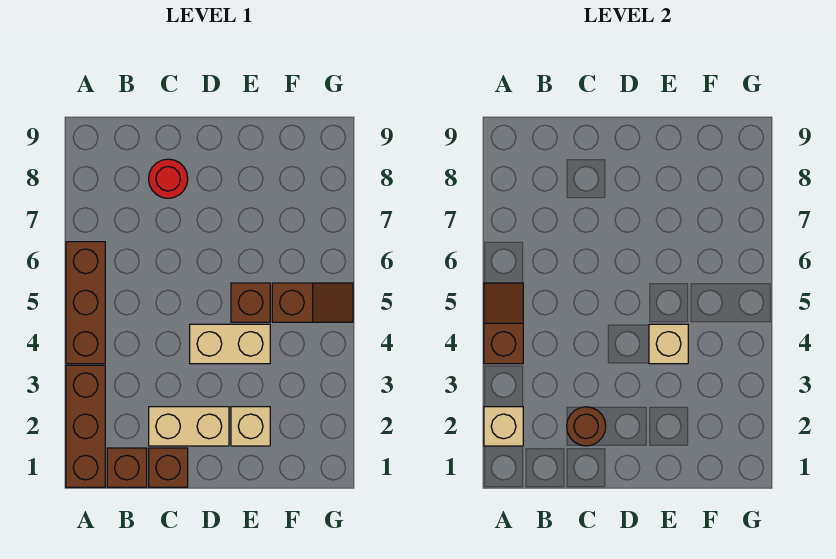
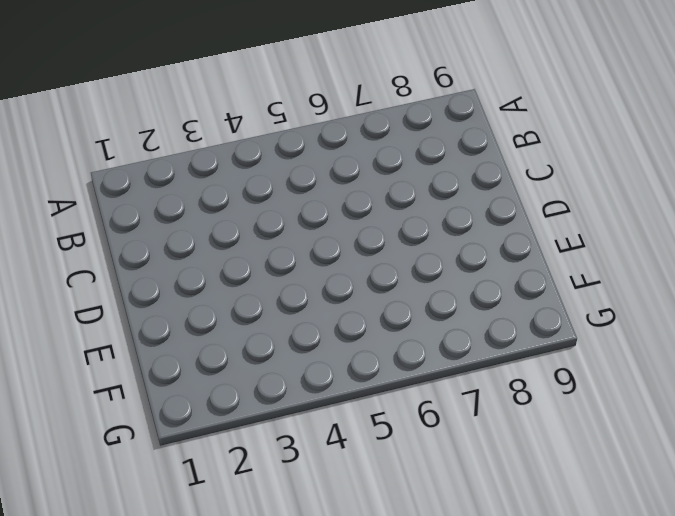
none -> brown brick A1:A3 level 1
none -> brown brick A4:A6 level 1
none -> brown brick B1 level 1

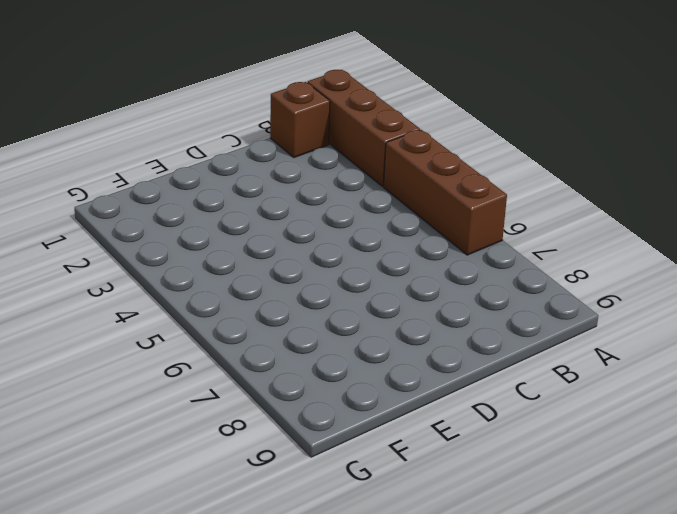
none -> brown brick C1 level 1
none -> tan brick C2:D2 level 1
none -> red round brick C8 level 1

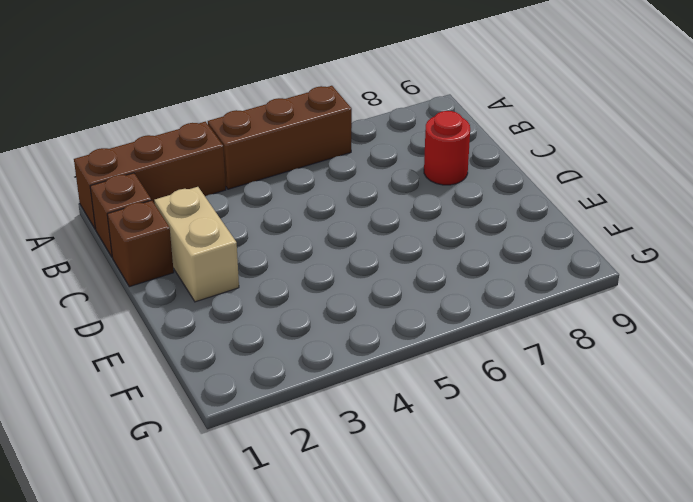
none -> tan brick D4:E4 level 1
none -> tan brick E2 level 1
none -> brown brick E5 level 1

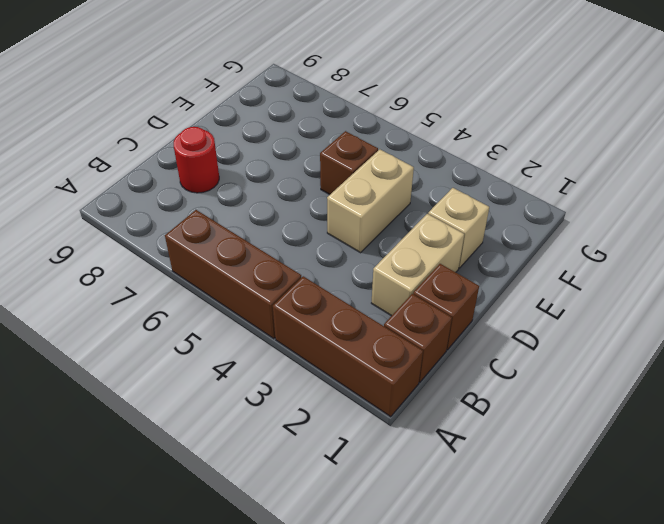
none -> brown slope F5:G5 level 1 top F
none -> tan brick A2 level 2
none -> brown slope A4:A5 level 2 top 4

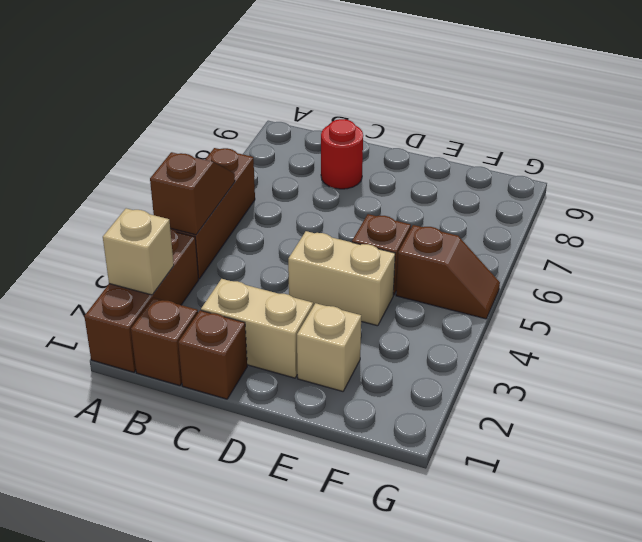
none -> brown round brick C2 level 2
none -> tan brick E4 level 2

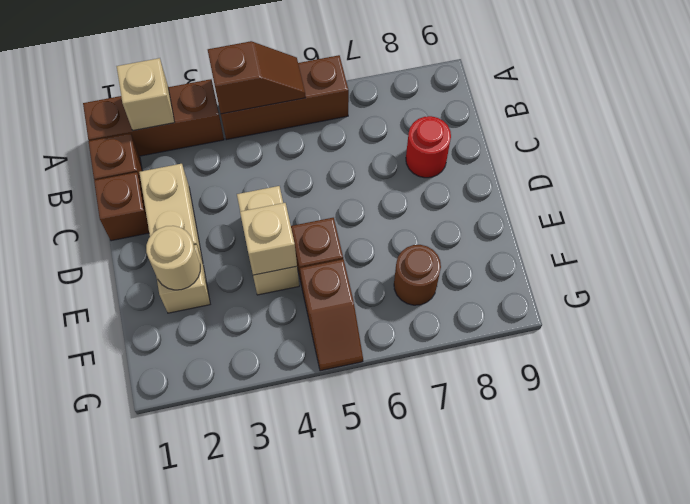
tan round brick E2 level 2 -> none
brown round brick F7 level 1 -> brown round brick C2 level 2

